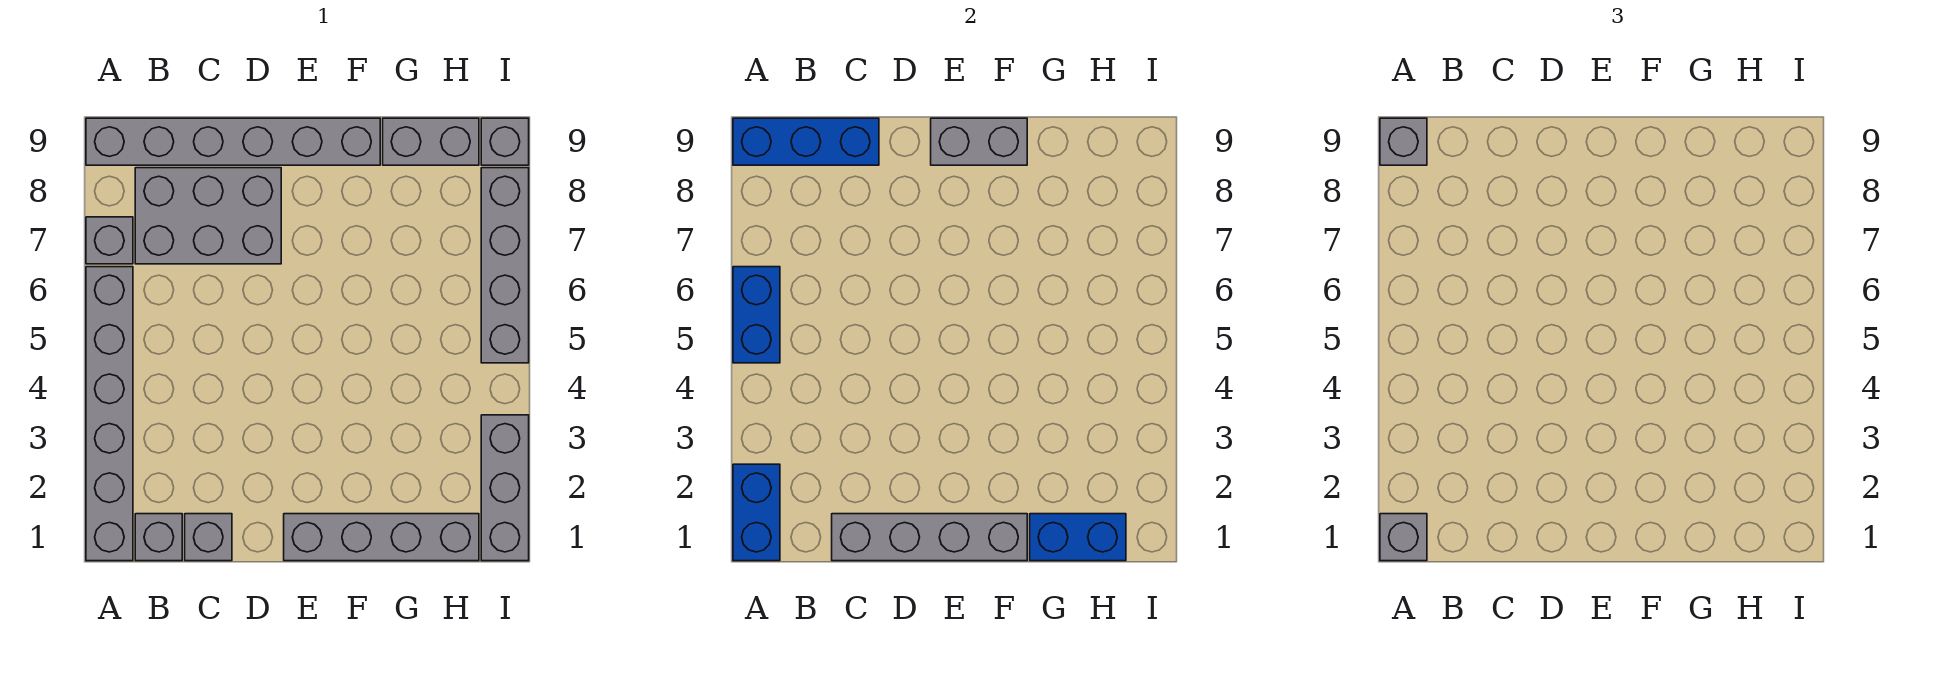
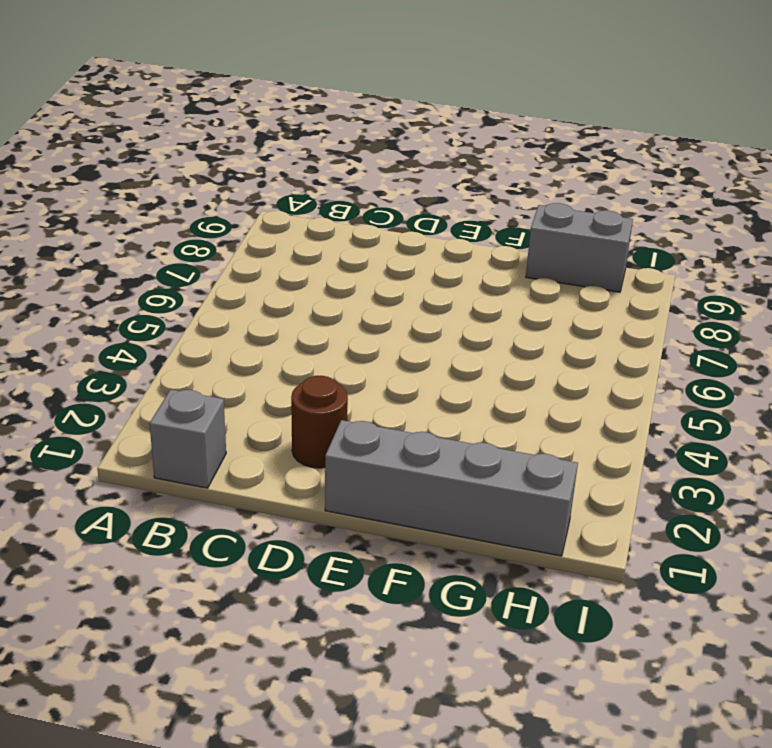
brown round brick D2 level 1 -> none
none -> grey brick A1:A6 level 1
none -> grey brick A7 level 1
none -> grey brick A9:F9 level 1

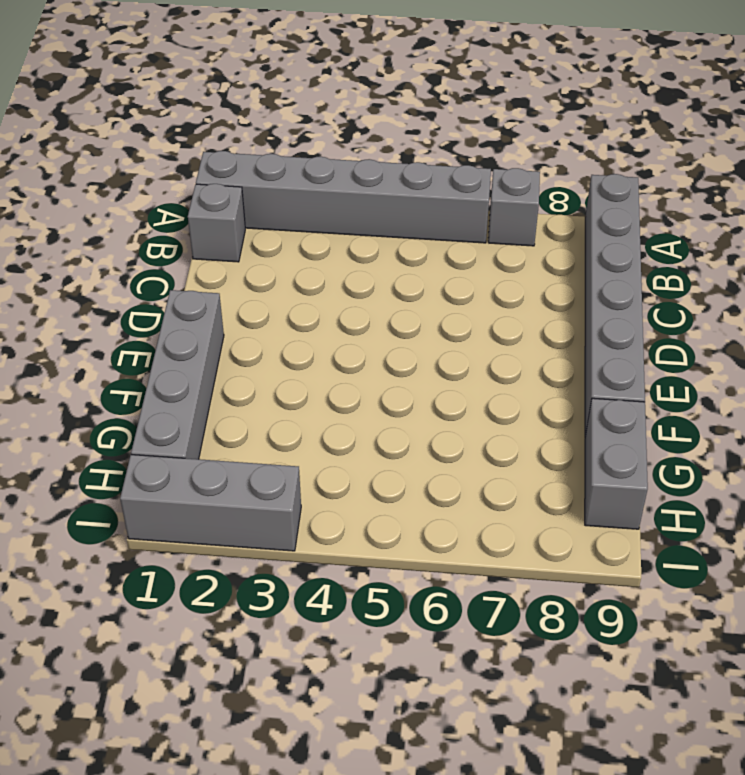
none -> grey brick B7:D8 level 1
none -> grey brick C1 level 1
none -> grey brick I5:I8 level 1

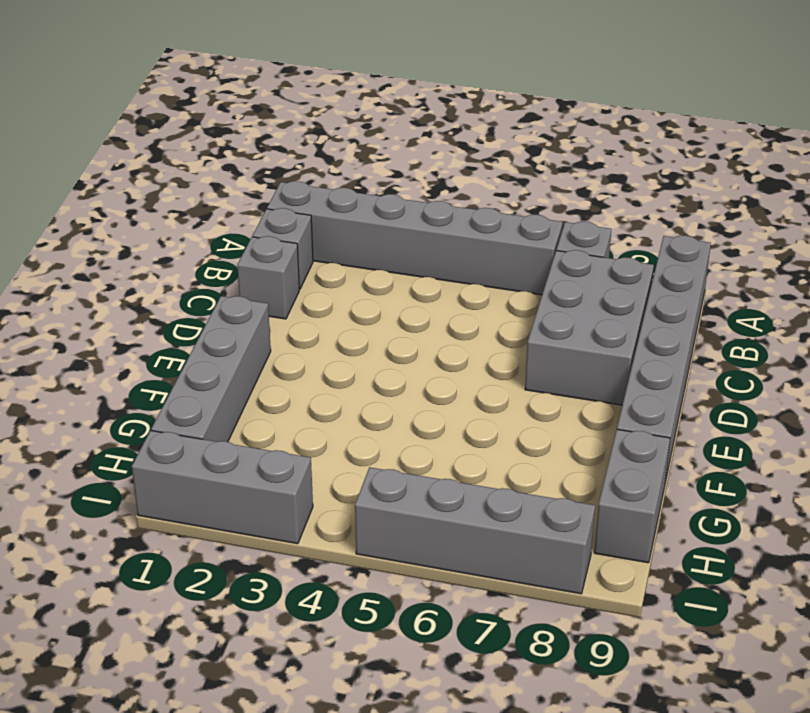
none -> grey brick I9 level 1
none -> blue brick A1:A2 level 2
none -> blue brick A5:A6 level 2

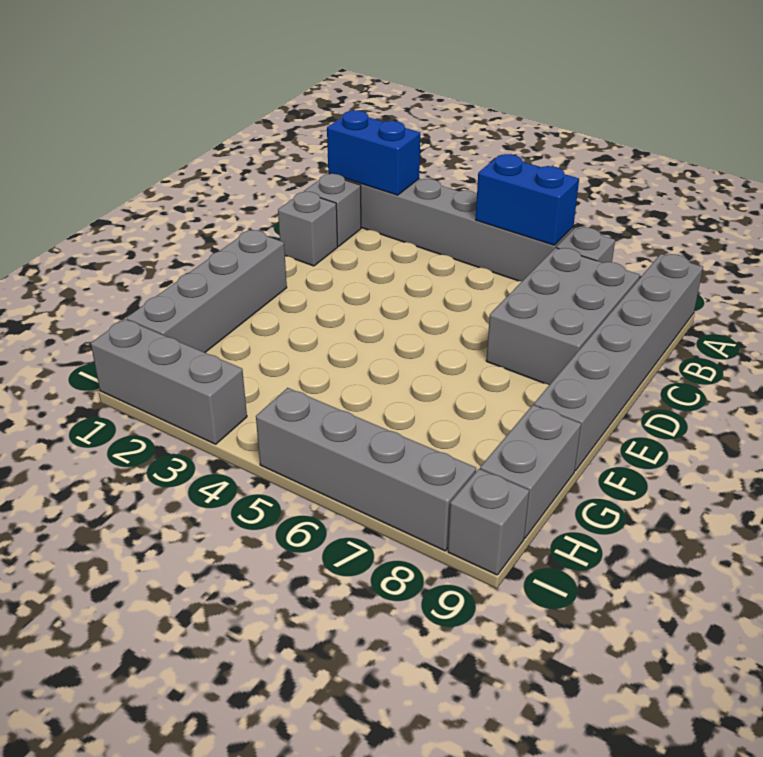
none -> blue brick A9:C9 level 2
none -> grey brick C1:F1 level 2
none -> grey brick E9:F9 level 2

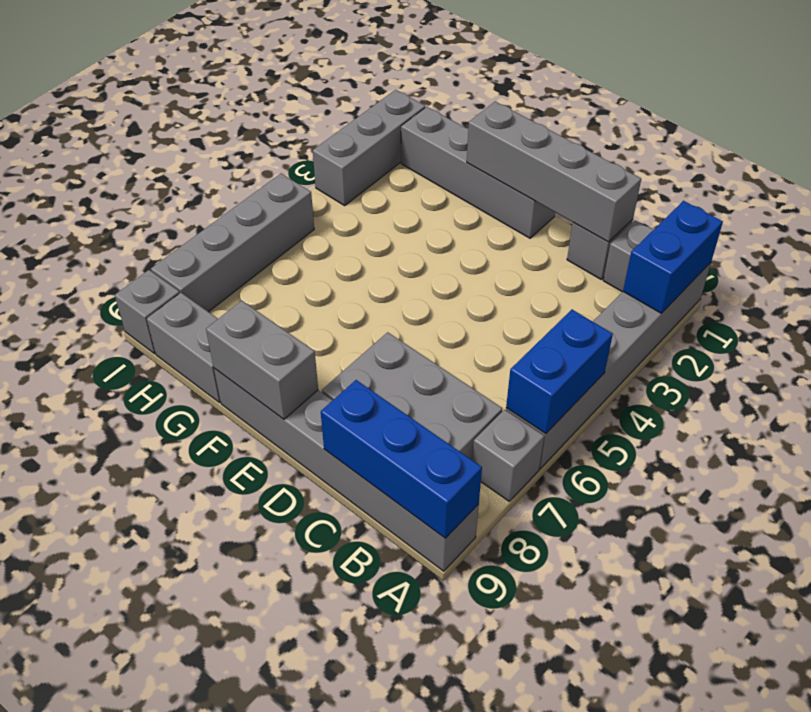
none -> blue brick G1:H1 level 2
none -> grey brick A1 level 3
none -> grey brick A9 level 3

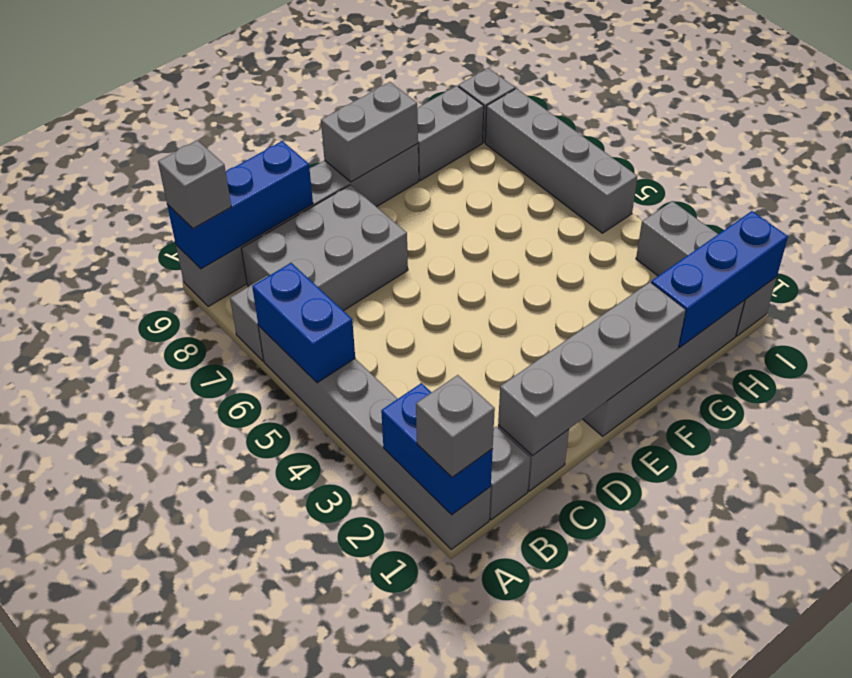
blue brick G1:I1 level 2 -> blue brick G1:H1 level 2

